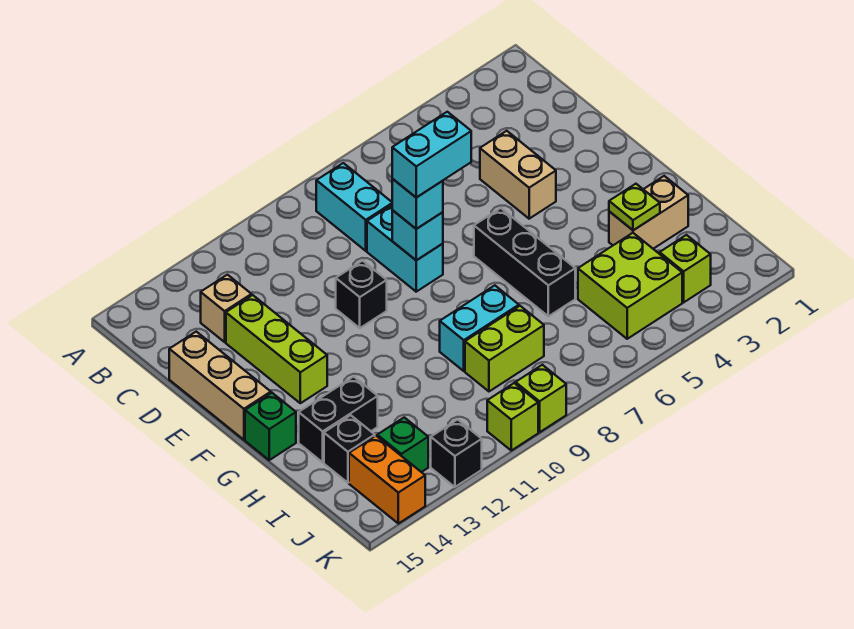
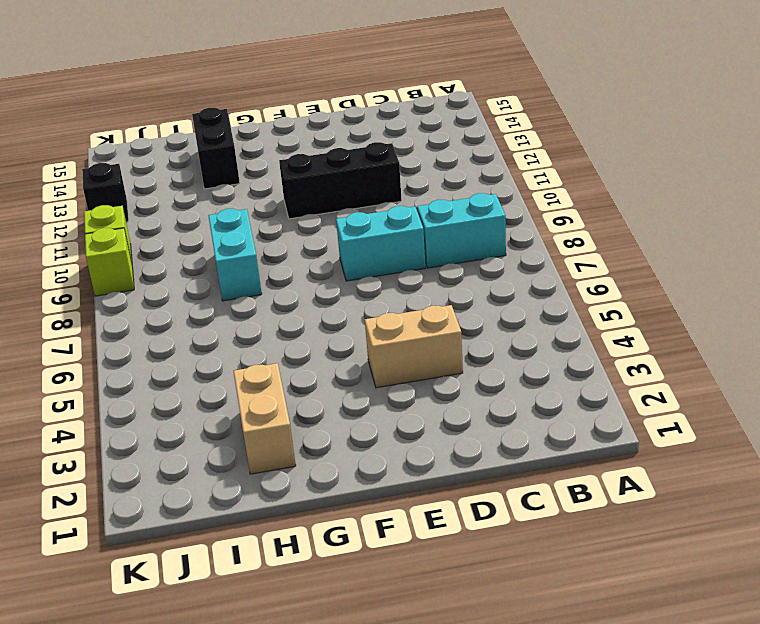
black brick D11:F11 level 1 -> black brick F6:H6 level 1
none -> tan brick C13 level 1
none -> lime brick D13:F13 level 1
none -> tan brick D15:F15 level 1

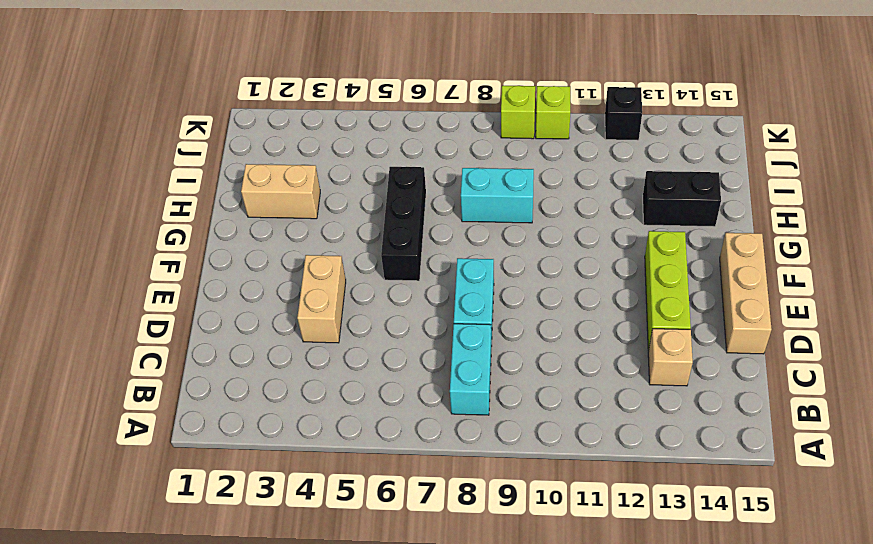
none -> black brick E10 level 1
none -> green brick G15 level 1
none -> lime brick I4:J5 level 1

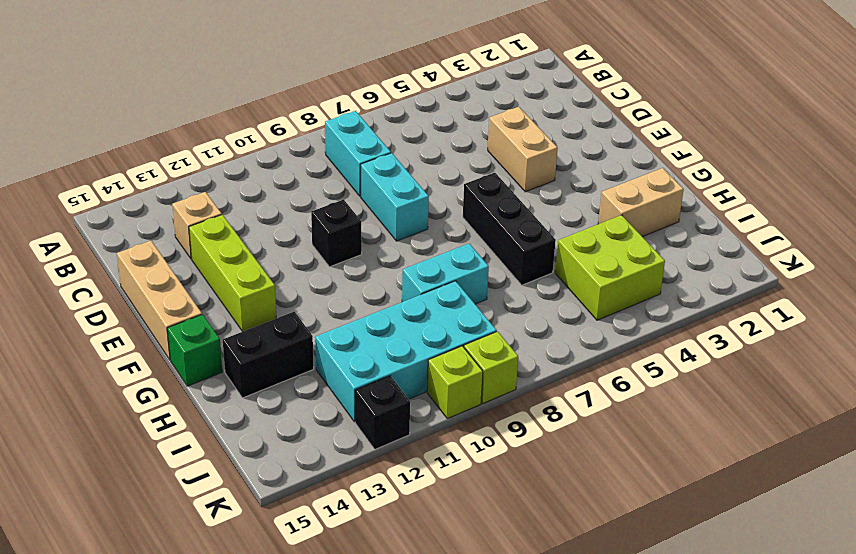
cyan brick I9:J12 level 1 -> lime brick I8:I9 level 1
none -> black brick I14 level 1
none -> lime brick J3 level 1
none -> green brick J13 level 1

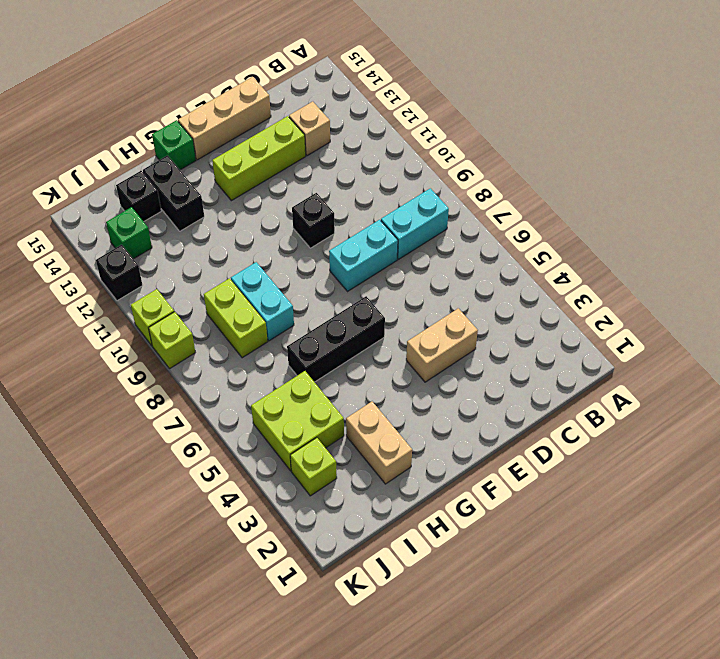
none -> orange brick J14:K14 level 1
none -> cyan brick E8 level 2
none -> lime plate H3 level 2

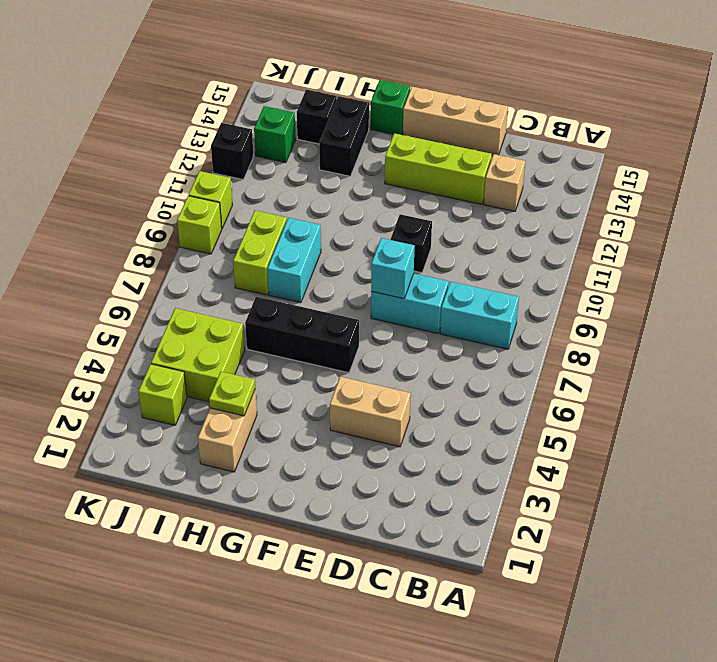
none -> orange brick J14:K14 level 1
none -> cyan brick E8 level 3
none -> cyan brick E7:E8 level 4

